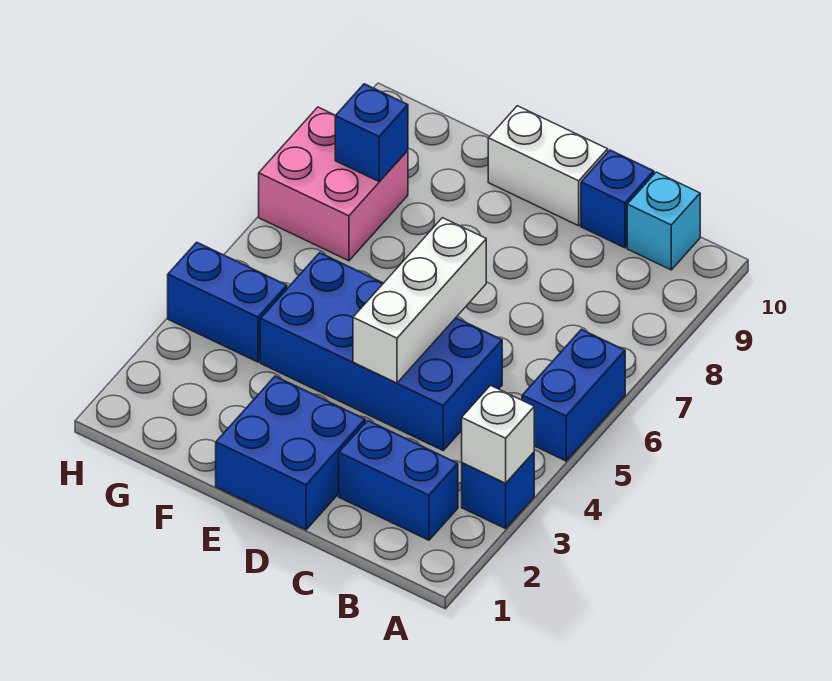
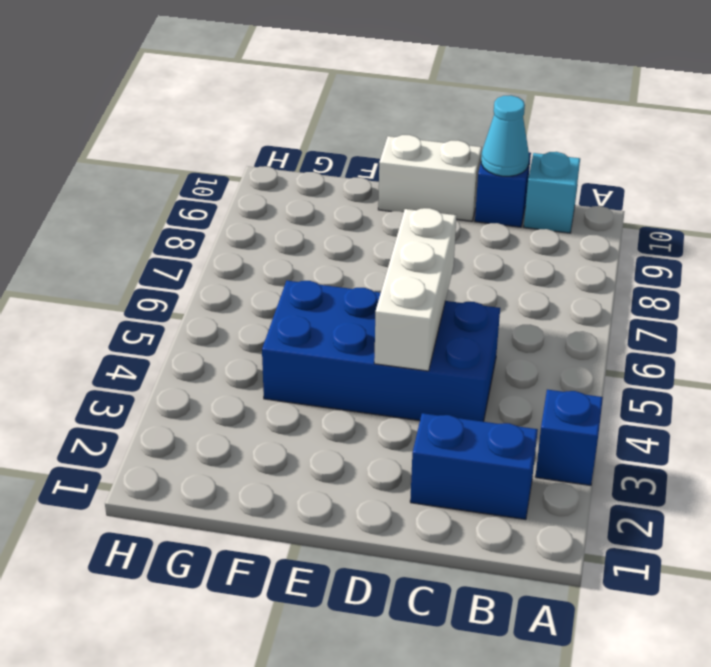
cyan cone C10 level 2 -> none
none -> blue brick A5:A6 level 1
none -> blue brick D1:E2 level 1
none -> blue brick G4:H4 level 1

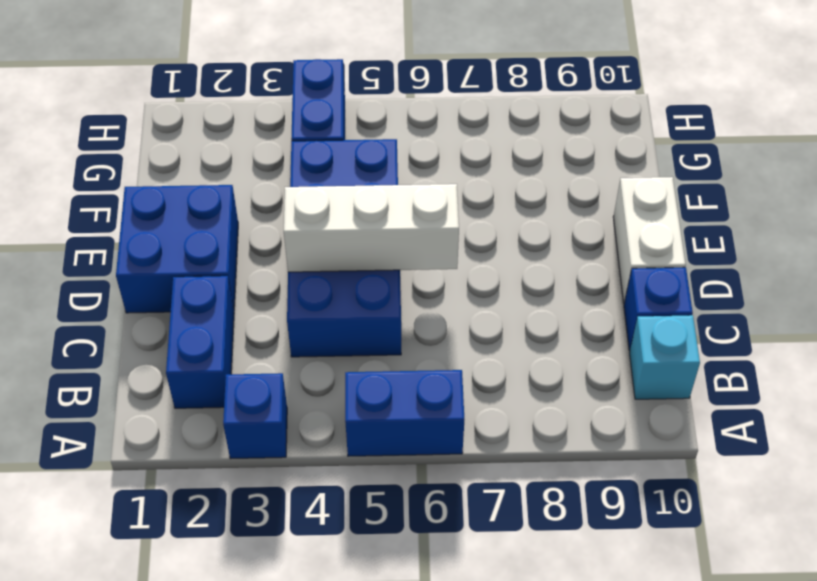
none -> pink brick G7:H8 level 1
none -> white brick A3 level 2
none -> blue brick G8 level 2

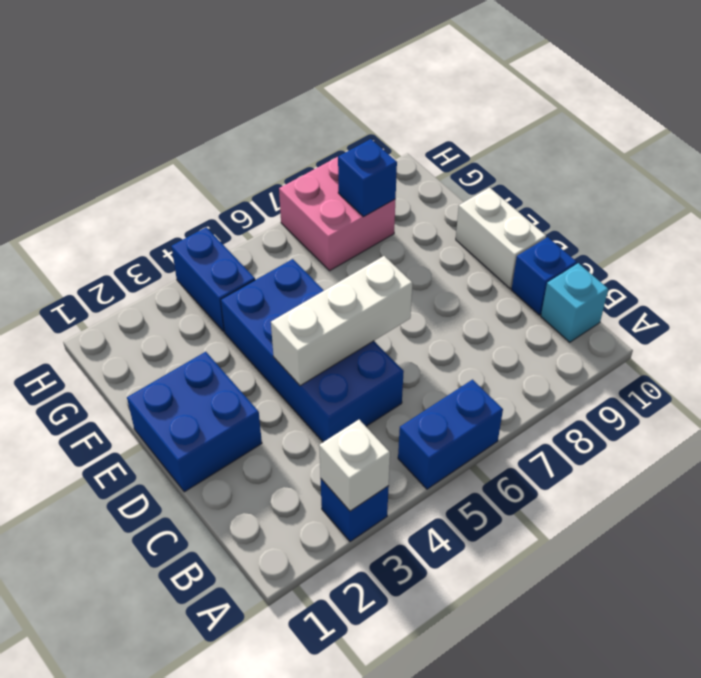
none -> blue brick B2:C2 level 1

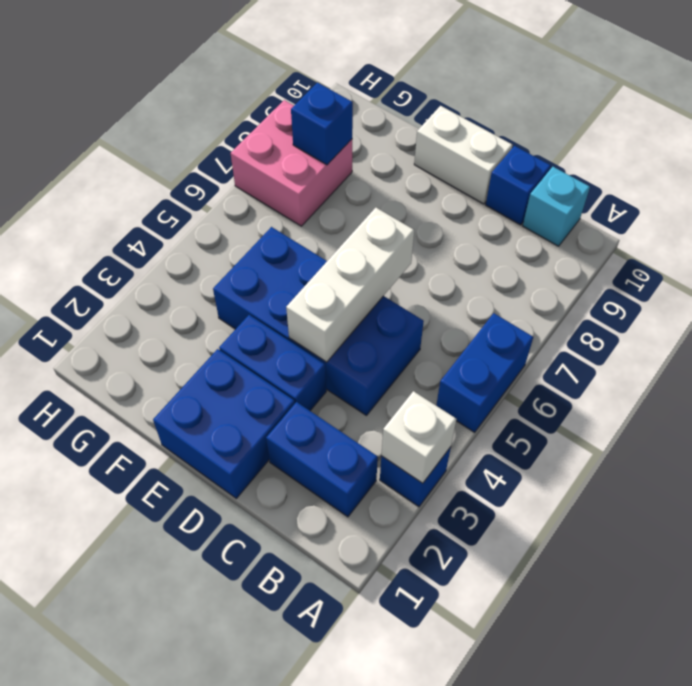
blue brick D3:E3 level 1 -> blue brick G4:H4 level 1

